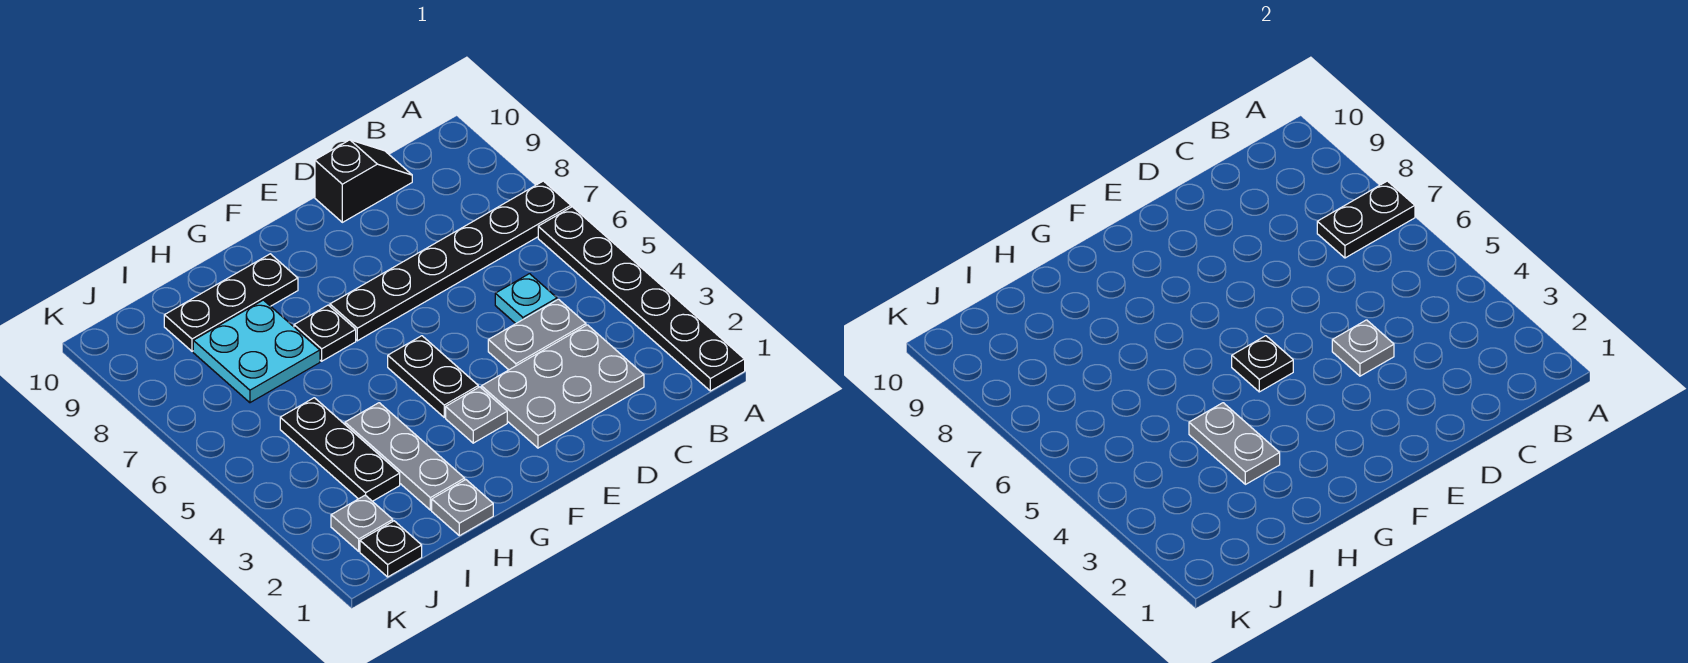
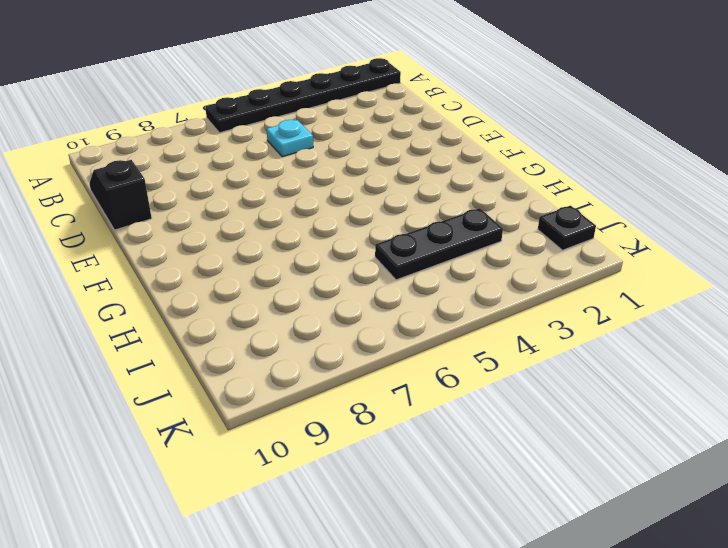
none -> black plate A7:F7 level 1
none -> grey plate C2:E3 level 1
none -> grey plate C4:D4 level 1

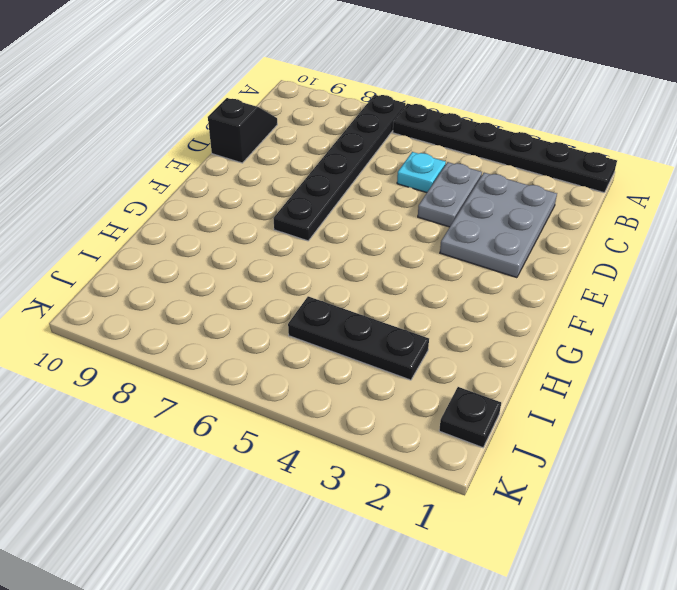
none -> grey plate F3 level 1
none -> black plate F4:F5 level 1
none -> black plate G7 level 1

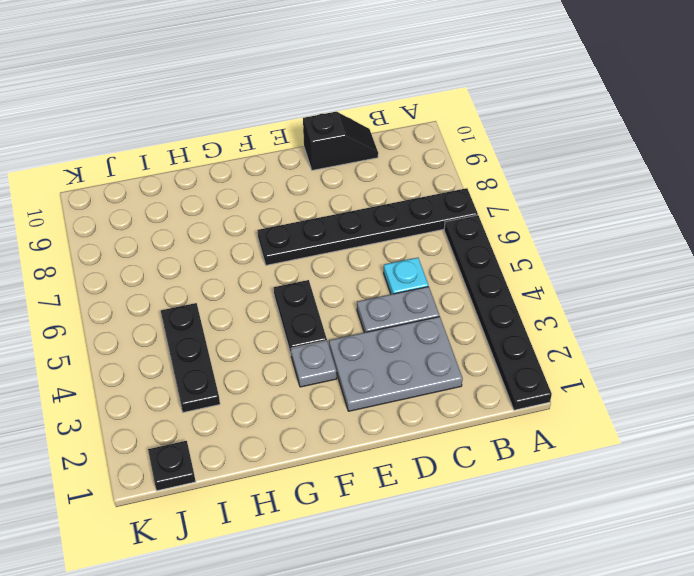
none -> black plate G7 level 1
none -> black plate G9:I9 level 1
none -> grey plate H1 level 1

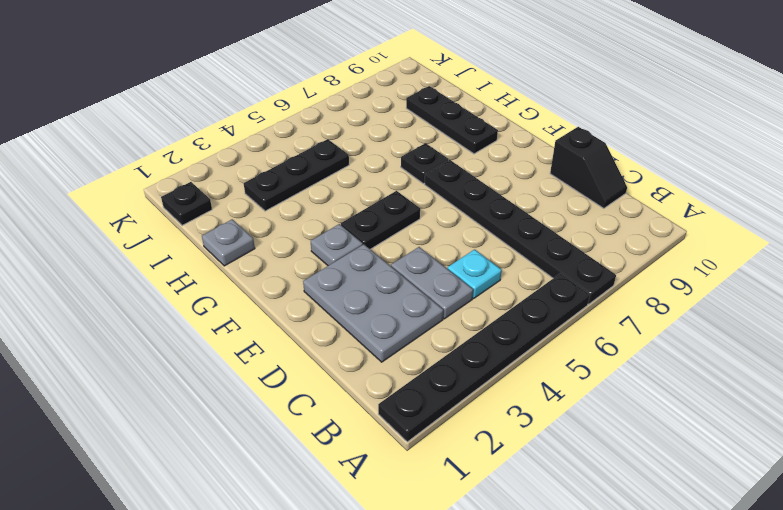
none -> grey plate H2:H4 level 1
none -> cyan plate H7:I8 level 1
none -> grey plate J2 level 1

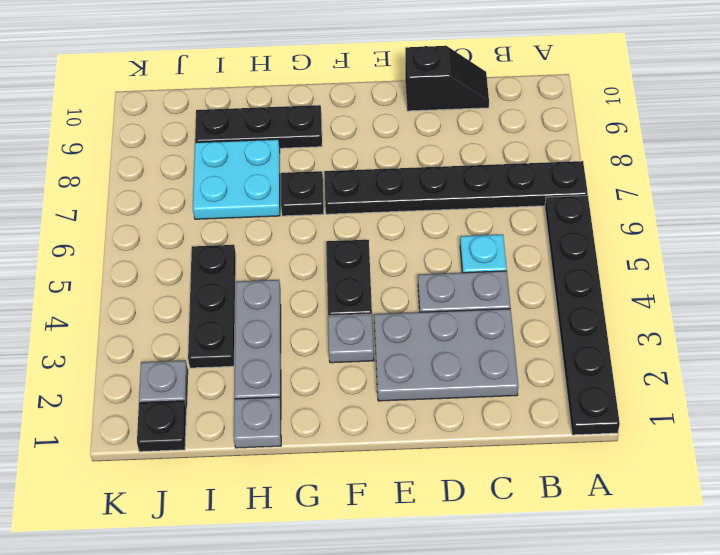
none -> black plate A7:B7 level 2
none -> grey plate D4 level 2
none -> black plate F5 level 2

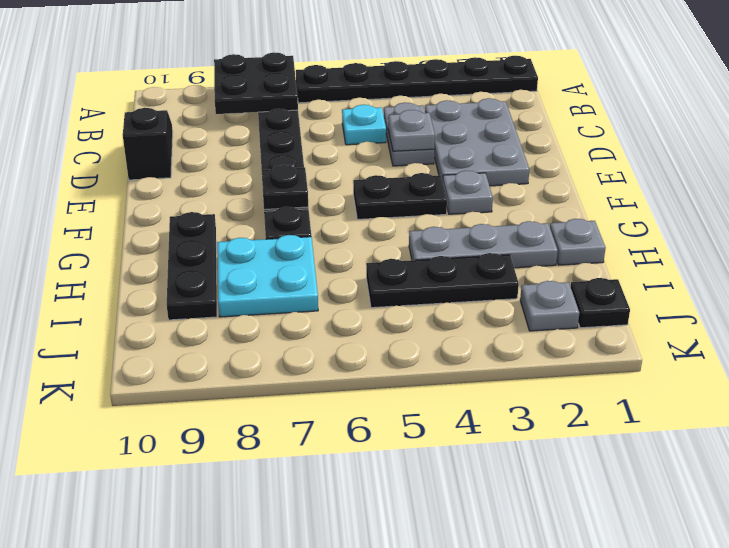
black plate A7:B8 level 2 -> black plate A7:B7 level 2
black plate F7 level 2 -> black plate F5 level 2
none -> grey plate H3:H4 level 2

